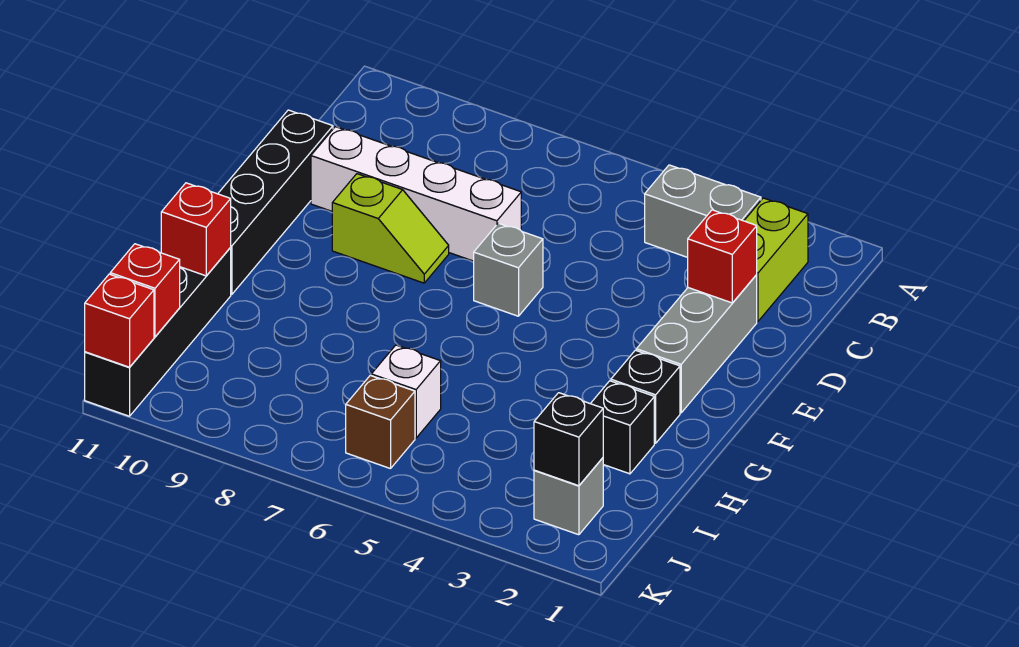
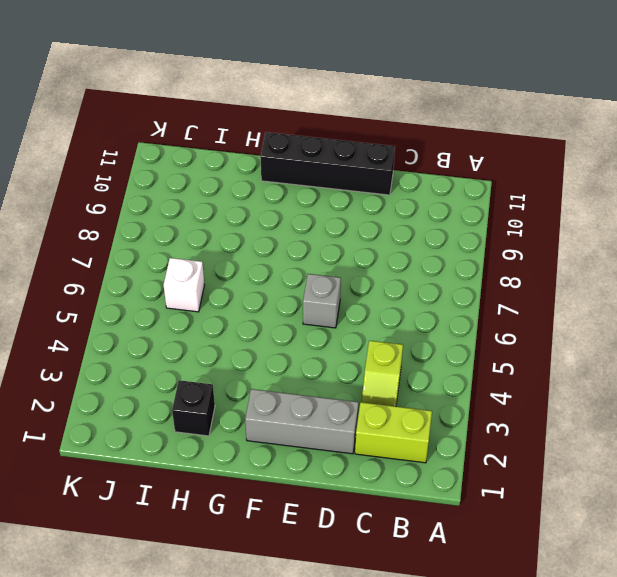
lime slope C3:C4 level 1 top 4 -> lime slope E8:E9 level 1 top 9
none -> grey brick B3:B4 level 1
none -> white brick D7:D10 level 1
none -> black brick G2 level 1

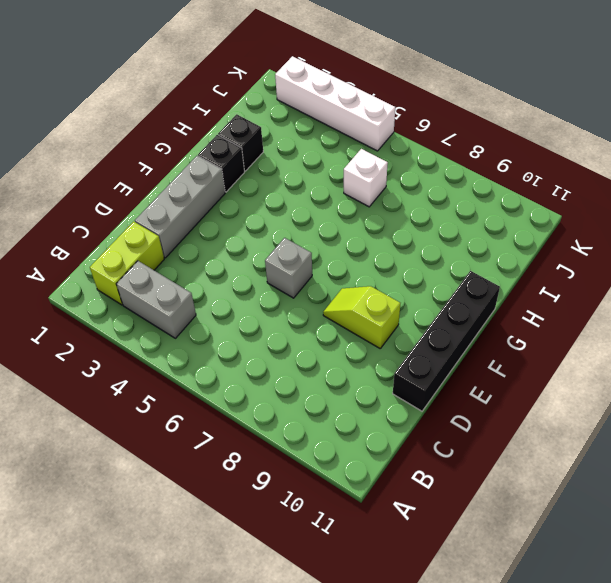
white brick K2:K5 level 1 -> white brick D7:D10 level 1
none -> black brick H11:K11 level 1
none -> grey brick J2 level 1
none -> brown brick J6 level 1

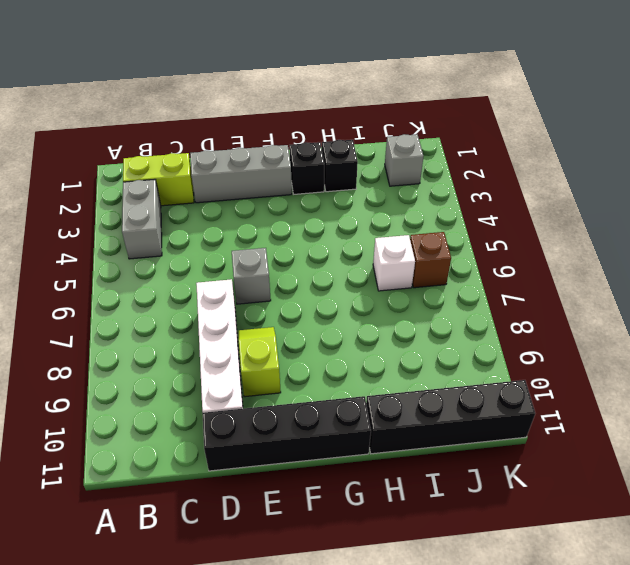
none -> red brick D2 level 2
none -> red brick H11 level 2
none -> black brick J2 level 2

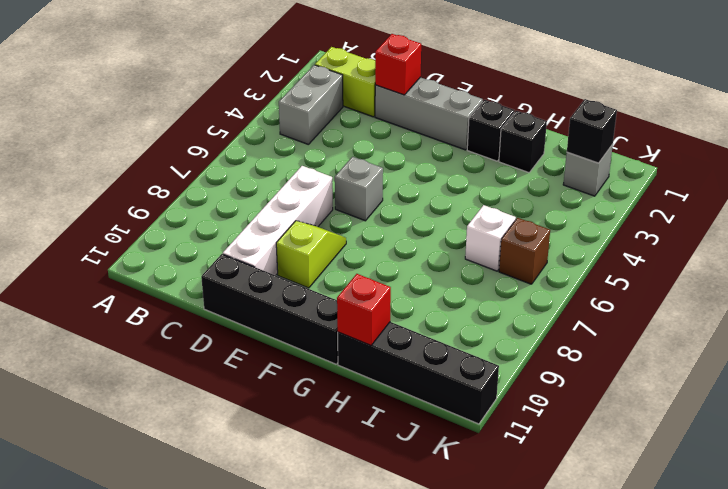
none -> red brick J11 level 2
none -> red brick K11 level 2

